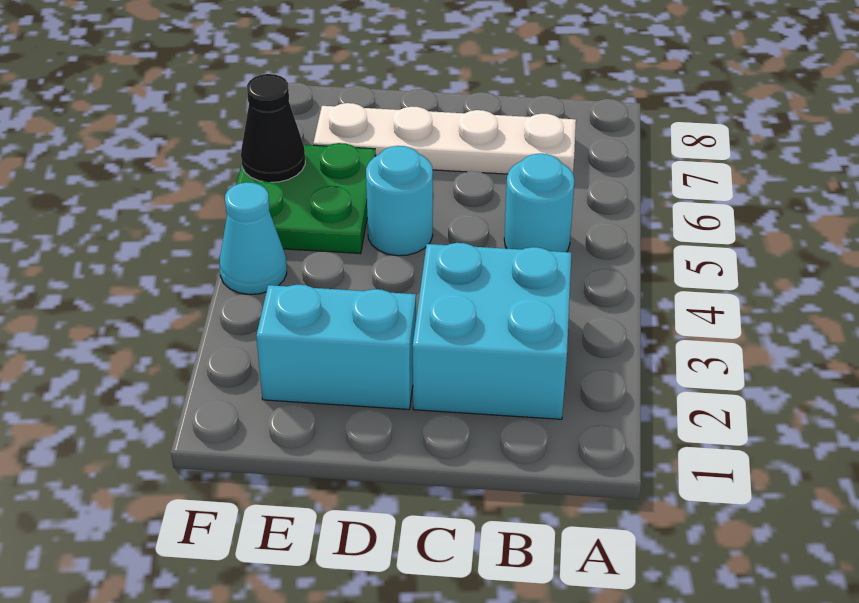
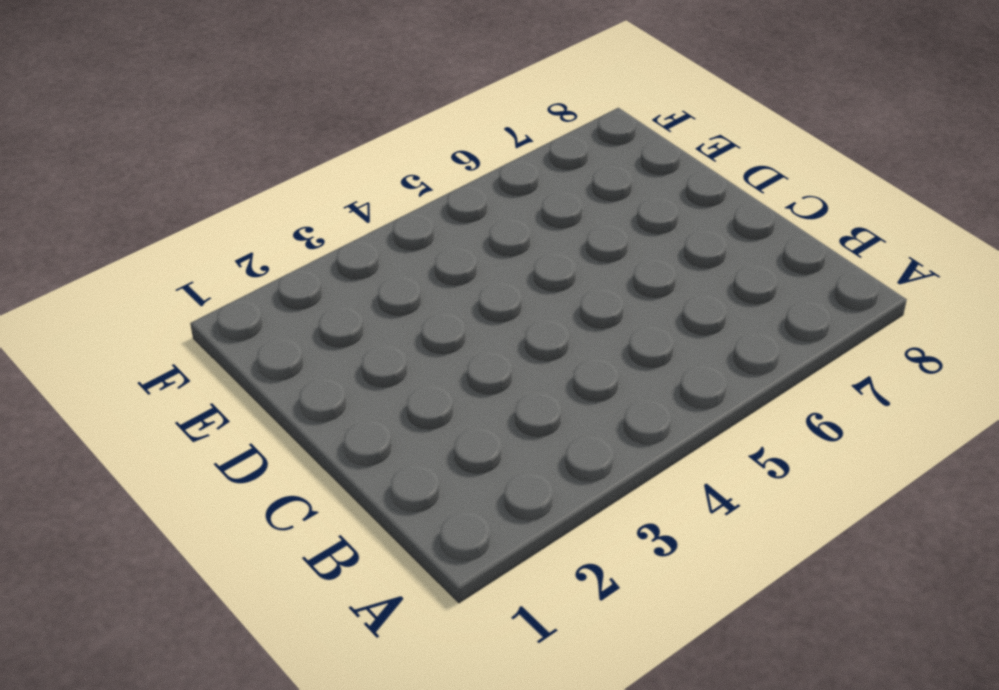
none -> cyan brick B2:C3 level 1
none -> cyan round brick B5 level 1

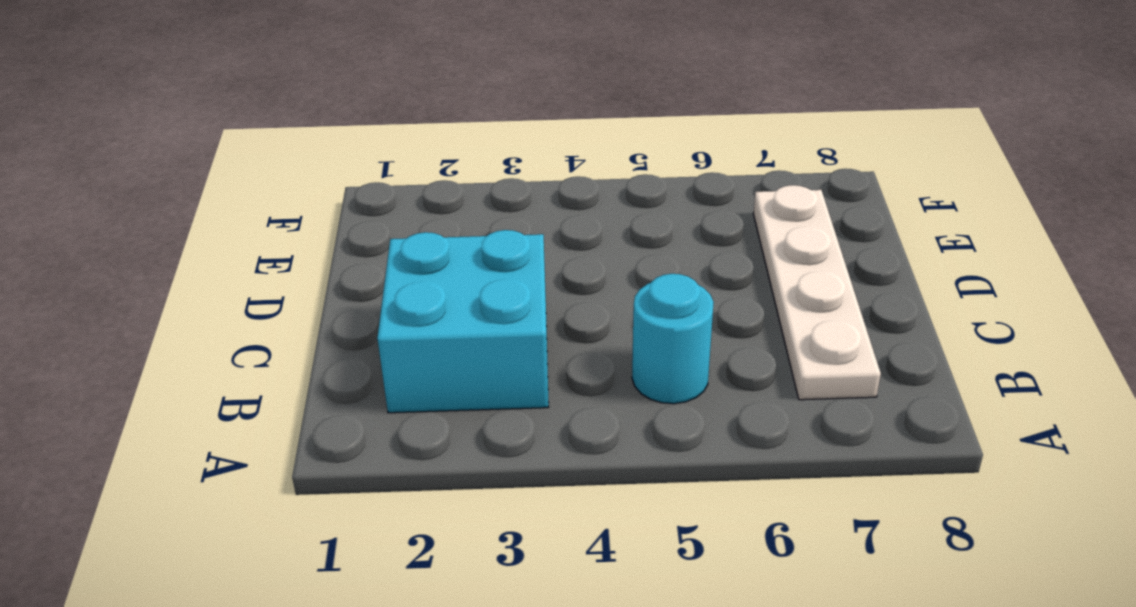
none -> cyan brick D2:E2 level 1
none -> cyan round brick D5 level 1

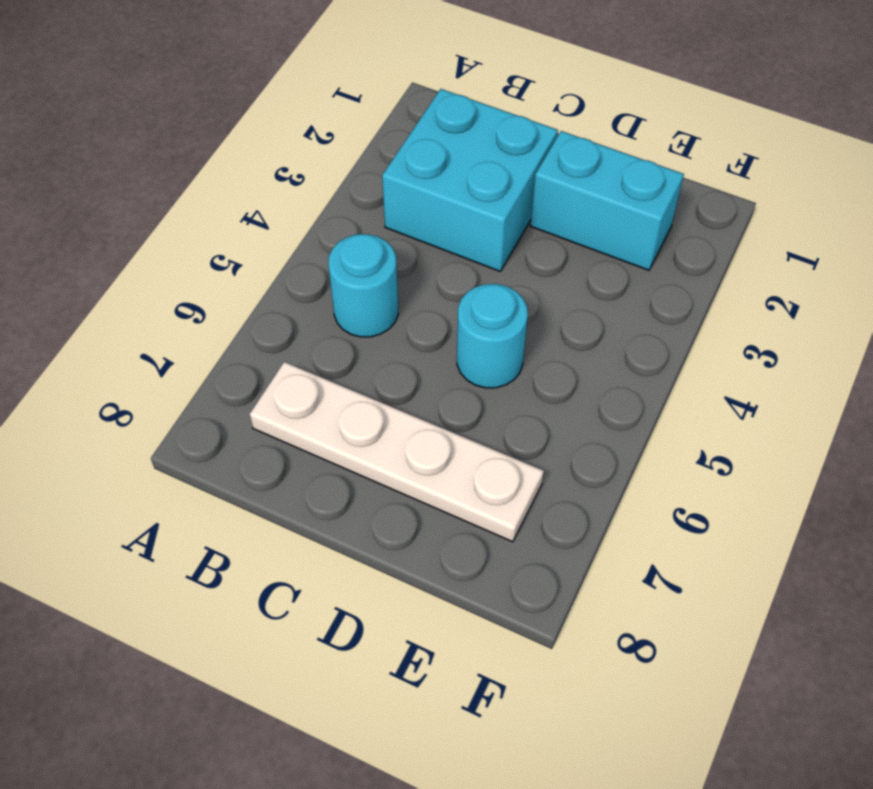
none -> green plate E5:F6 level 1
none -> cyan cone F4 level 1

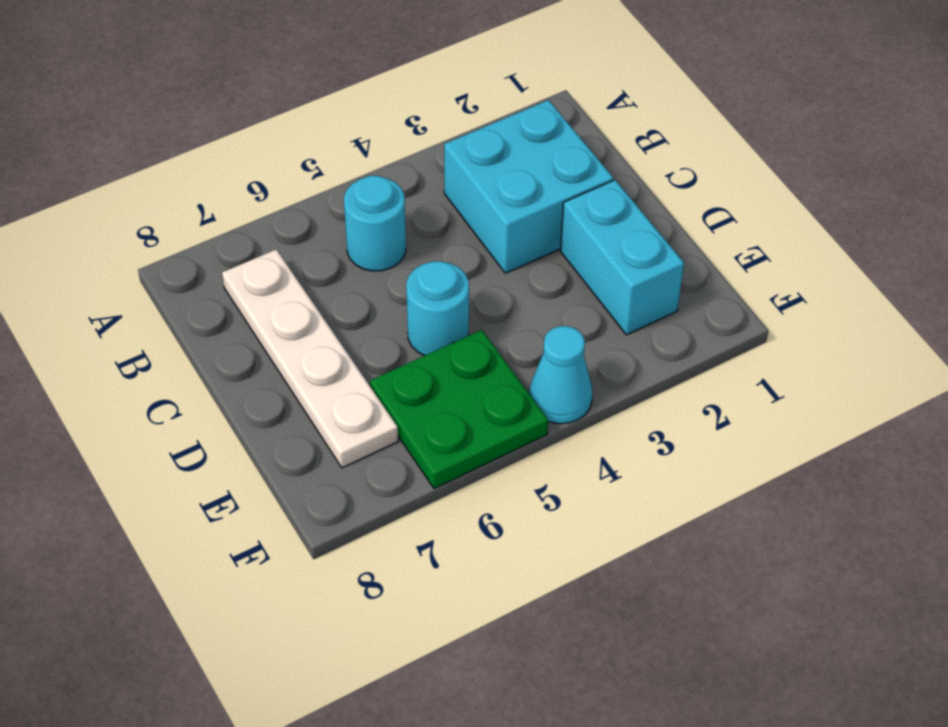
none -> black cone F6 level 2

